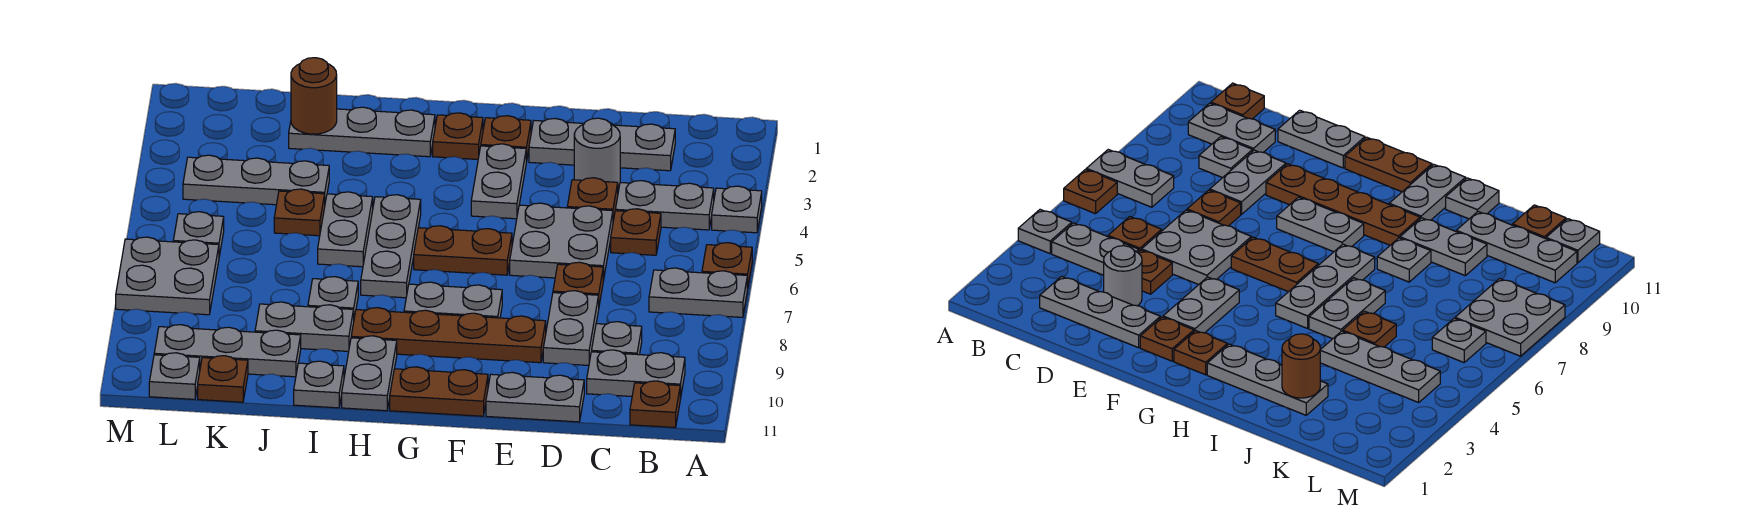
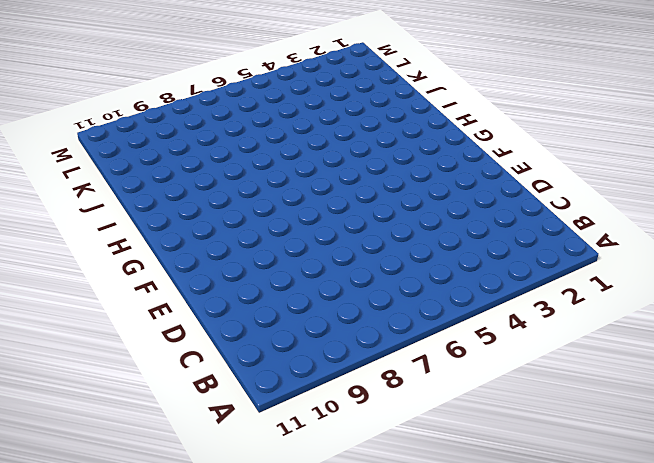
none -> grey plate A4 level 1
none -> brown plate A6 level 1
none -> grey plate A7:B7 level 1
none -> grey plate B4:C4 level 1

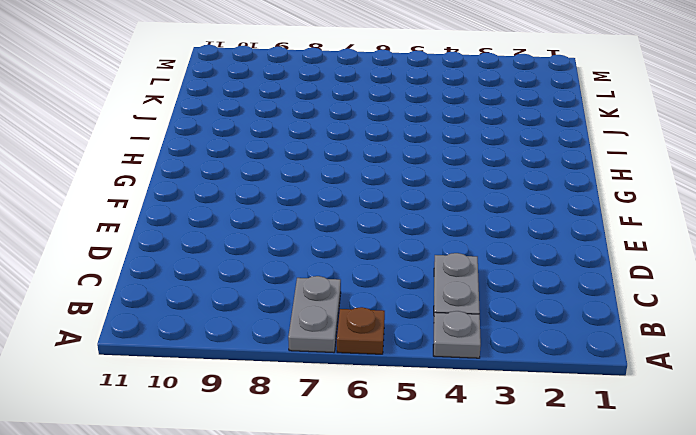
none -> grey plate B10:C10 level 1
none -> brown plate B11 level 1
none -> grey plate C2:E2 level 1
none -> brown plate C5 level 1

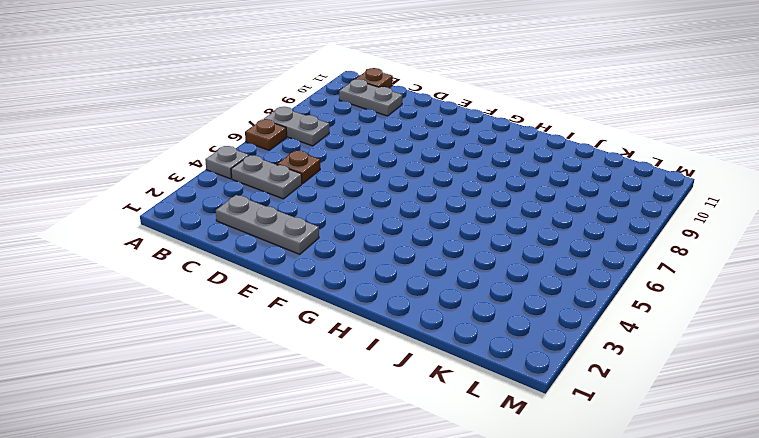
none -> grey plate C9 level 1
none -> grey round brick D3 level 1
none -> brown plate D4 level 1
none -> grey plate D5:E6 level 1

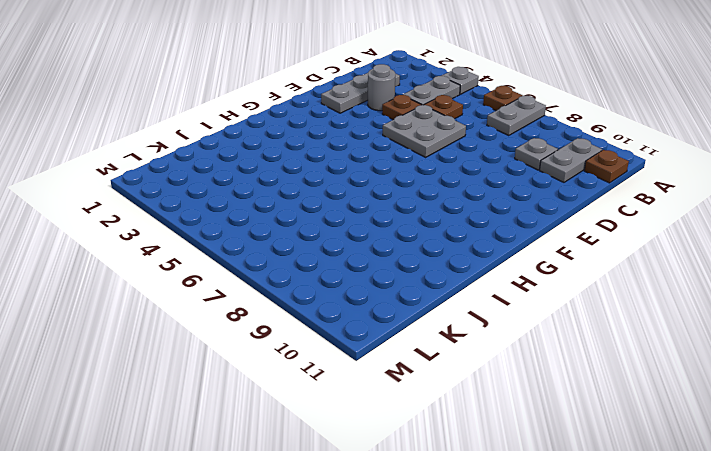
none -> brown plate D7 level 1
none -> grey plate D8:D9 level 1
none -> grey plate D11:E11 level 1
none -> brown plate E9:H9 level 1

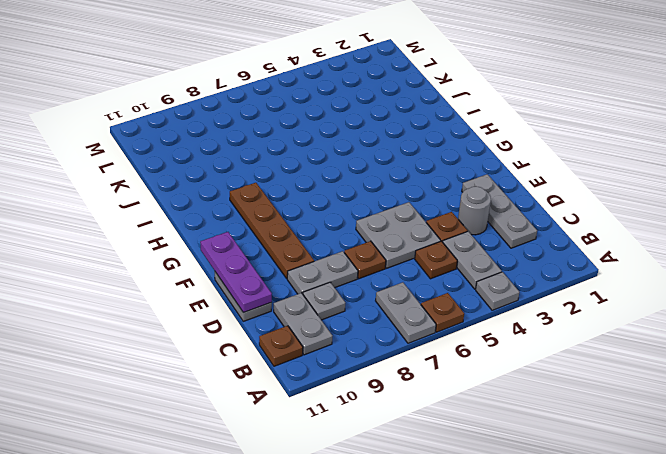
purple plate D11:F11 level 2 -> none
none -> brown plate F2 level 1
none -> grey plate F3:F4 level 1
none -> brown plate F6:G6 level 1
none -> grey plate F8:G8 level 1

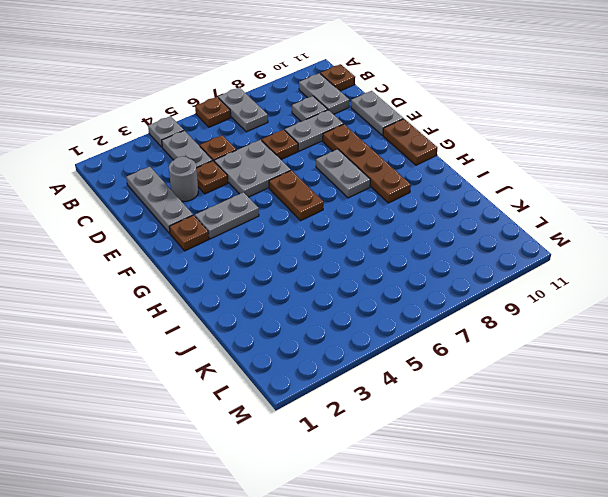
none -> brown plate G2 level 1
none -> grey plate H2:J2 level 1
none -> grey plate H5:H7 level 1
none -> grey plate H10:H11 level 1

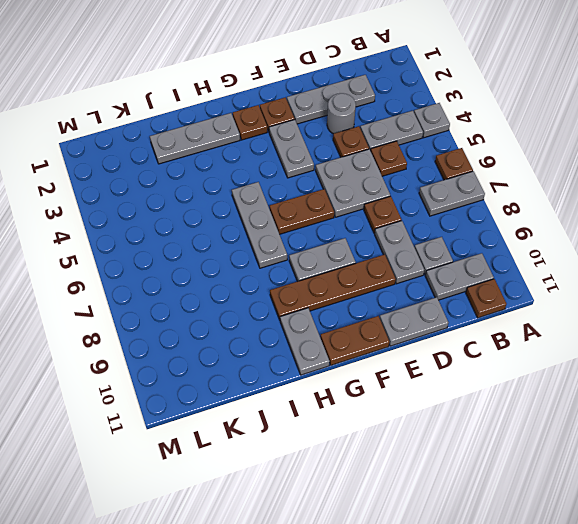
none -> grey plate I5:I6 level 1
none -> grey plate I8 level 1
none -> grey plate I9:J9 level 1
none -> grey plate I11 level 1

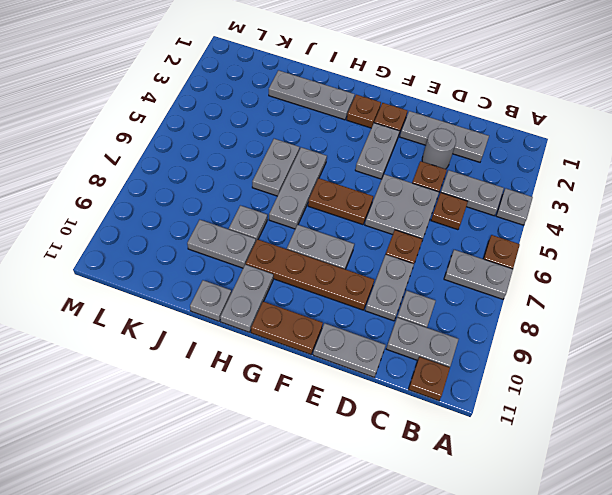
none -> grey plate J4:L4 level 1
none -> brown plate J5 level 1
none -> grey plate J10:L10 level 1
none -> brown plate K11 level 1

